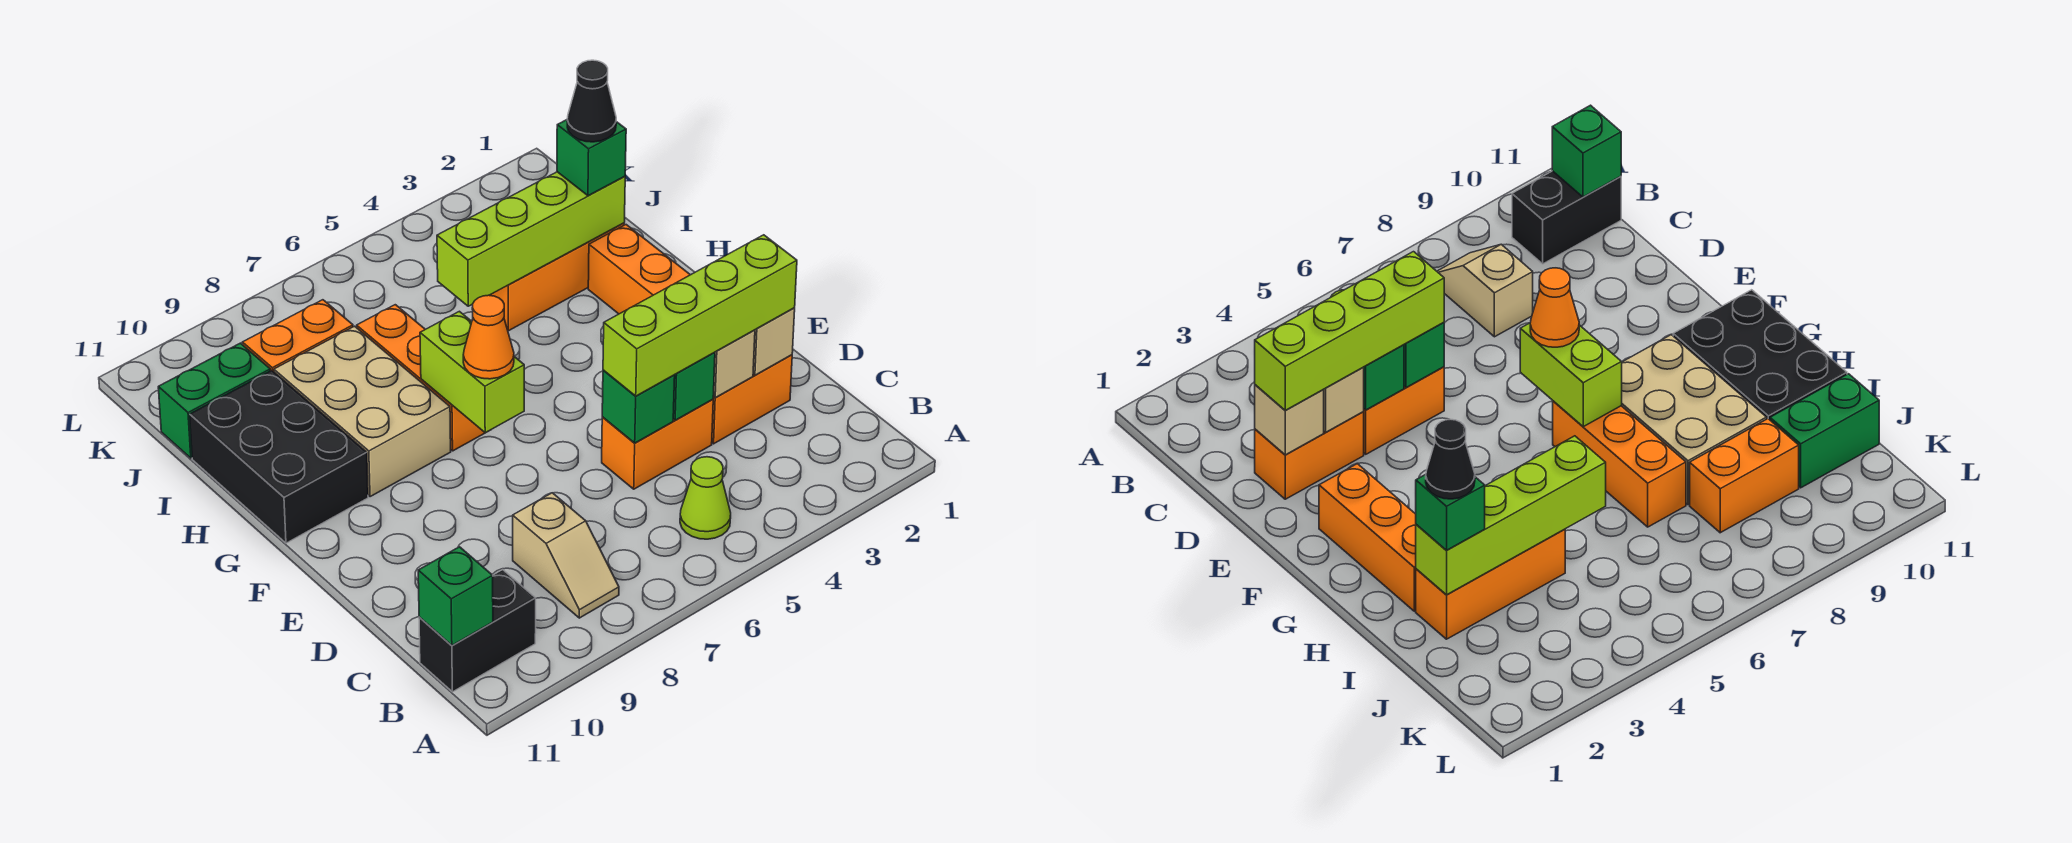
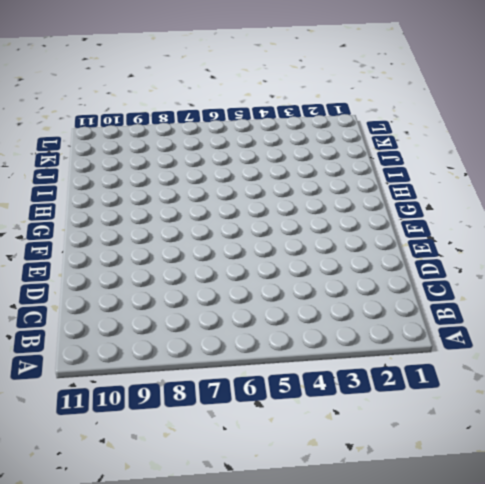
none -> lime cone B5 level 1
none -> tan slope B8:C8 level 1 top C
none -> black brick B10:B11 level 1

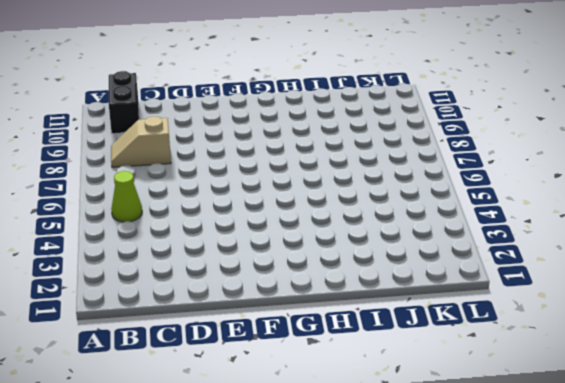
none -> orange brick D2:D3 level 1
none -> orange brick D4:D5 level 1
none -> orange brick F2:H2 level 1

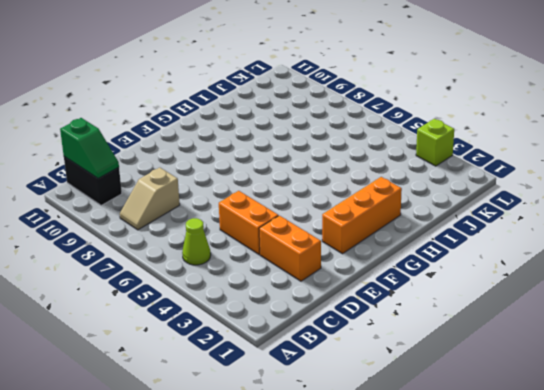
green slope B10:B11 level 2 top 11 -> green brick B11 level 2
lime brick L3 level 1 -> none
none -> orange brick G7:I7 level 1
none -> tan brick G8:I9 level 1
none -> black brick G10:I11 level 1

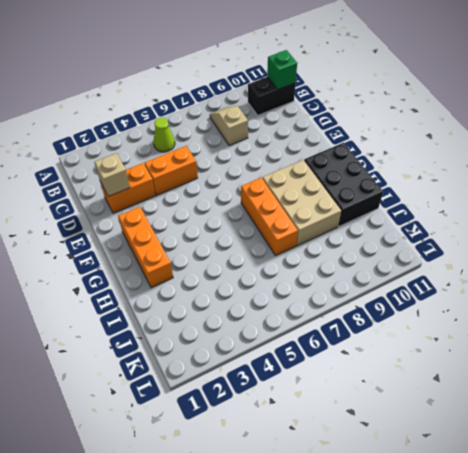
none -> orange brick I2:I4 level 1
none -> orange brick J8:J9 level 1
none -> green brick J10:J11 level 1

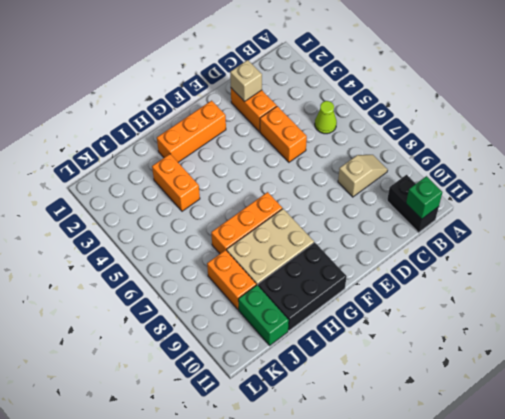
orange brick I3:I4 level 1 -> orange brick I2:I4 level 1
none -> tan brick D3 level 2
none -> green brick D4 level 2
none -> green brick D5 level 2

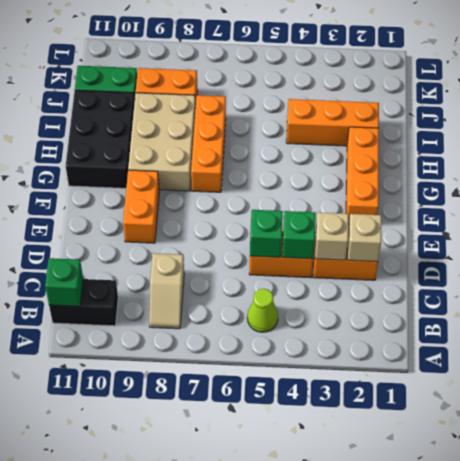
orange brick E9:F9 level 1 -> none
none -> lime brick F7:G7 level 2
none -> lime brick I2:I5 level 2
none -> lime brick D2:D5 level 3

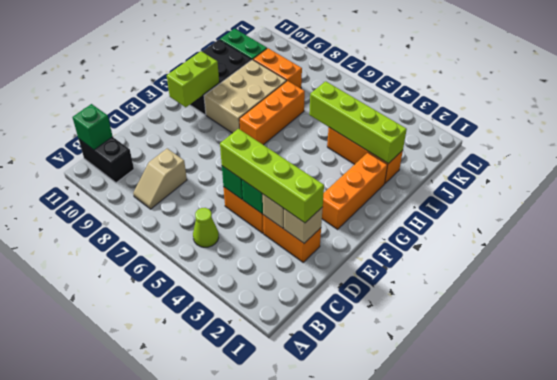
lime brick F10:G10 level 2 -> lime brick F7:G7 level 2
none -> orange cone F7 level 3
none -> green brick I2 level 3
none -> black cone I2 level 4

